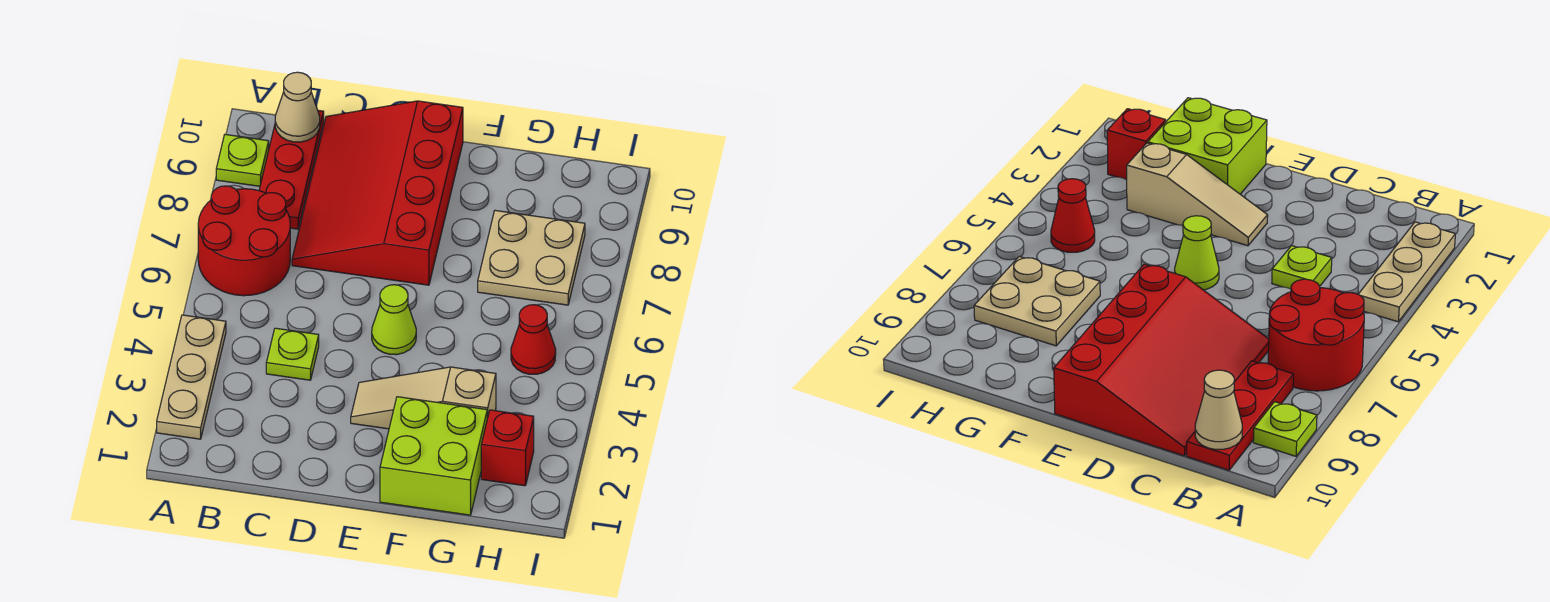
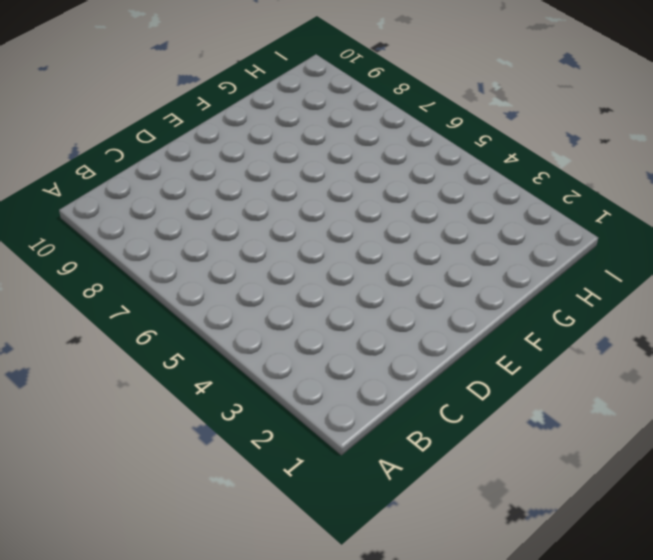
none -> tan plate A2:A4 level 1
none -> red round brick A6:B7 level 1
none -> lime plate A9 level 1

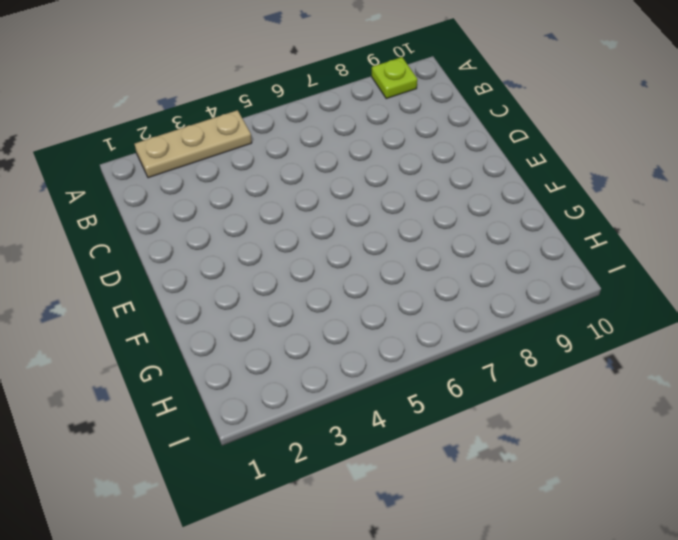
none -> red round brick A6:B7 level 1
none -> red plate B8:B10 level 1
none -> lime plate C4 level 1

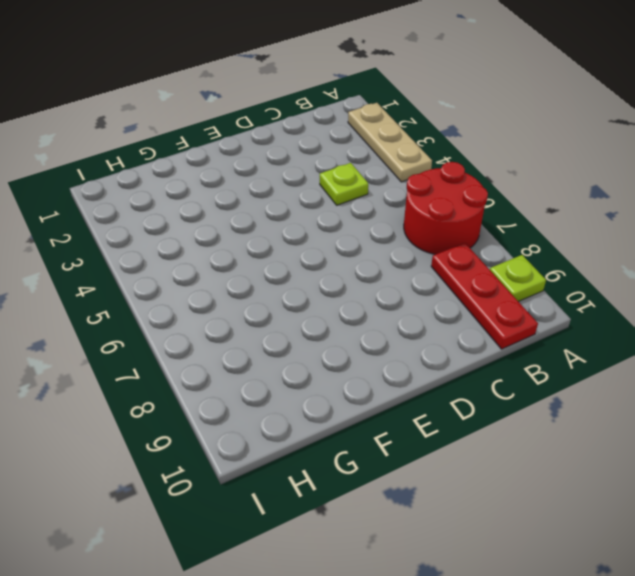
none -> red slope C7:E10 level 1 top E
none -> tan slope E3:G3 level 1 top G
none -> lime cone E5 level 1

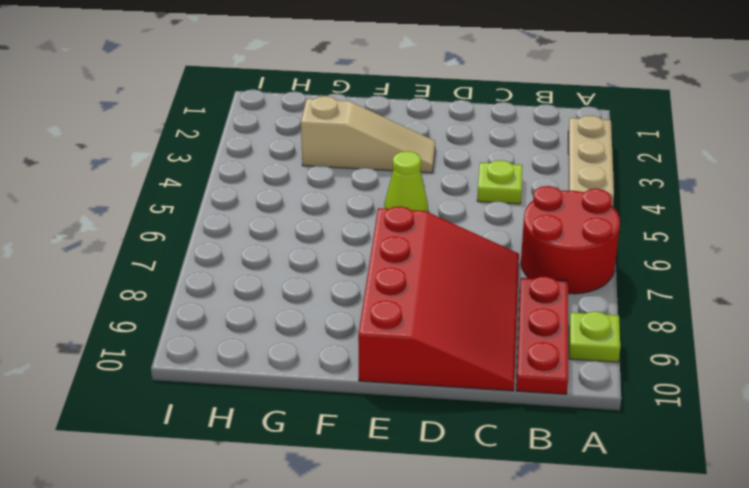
none -> lime brick F1:G2 level 1
none -> tan plate G7:H8 level 1
none -> red brick H2 level 1

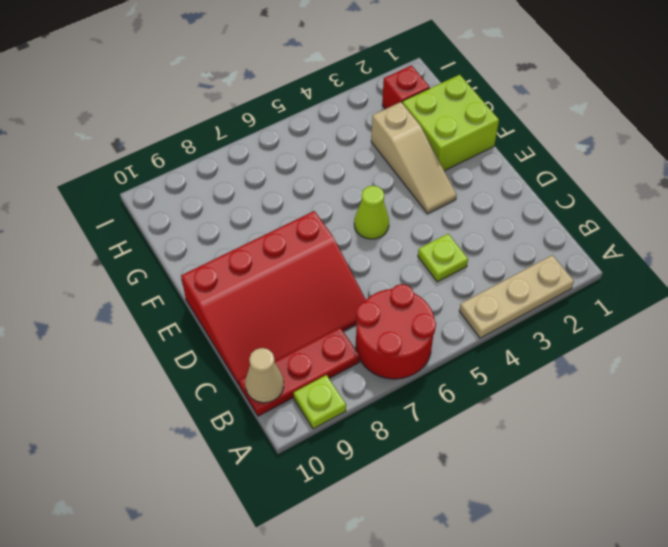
none -> tan plate G7:H8 level 1
none -> red cone H5 level 1

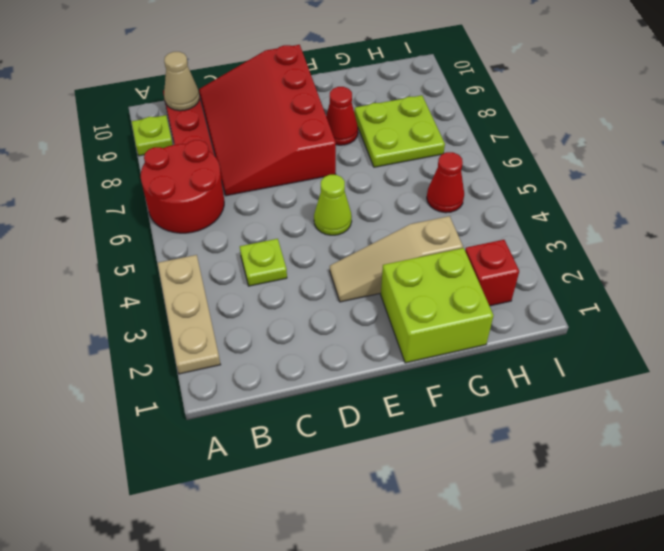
red cone F8 level 1 -> none
lime plate G7:H8 level 1 -> tan plate G7:H8 level 1

